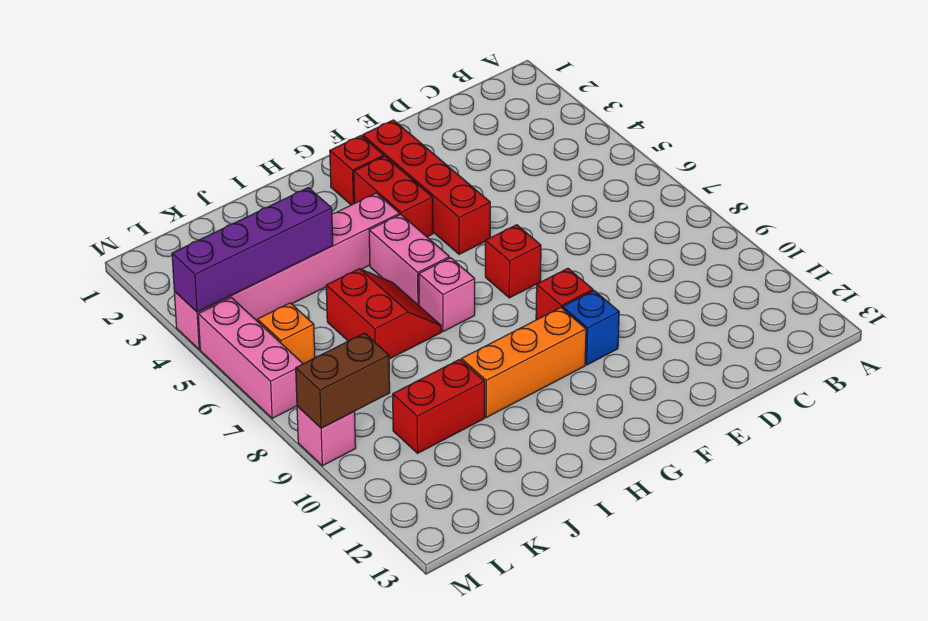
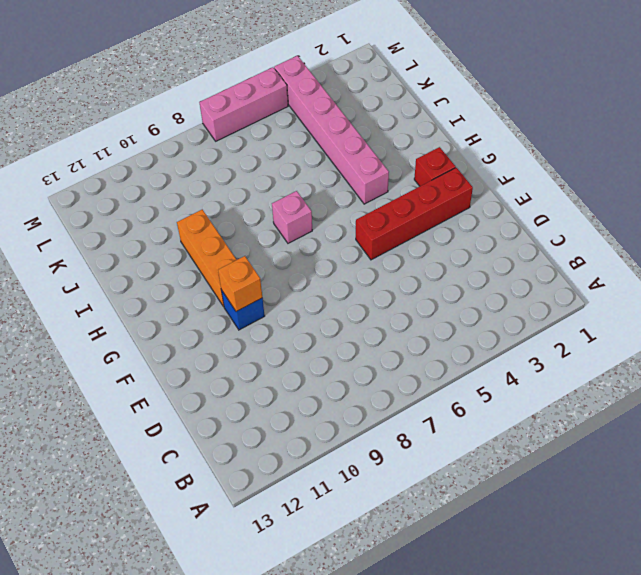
orange brick F10 level 2 -> orange brick L6 level 1
none -> red brick F7 level 1
none -> red brick F9 level 1
none -> red brick G3:G4 level 1

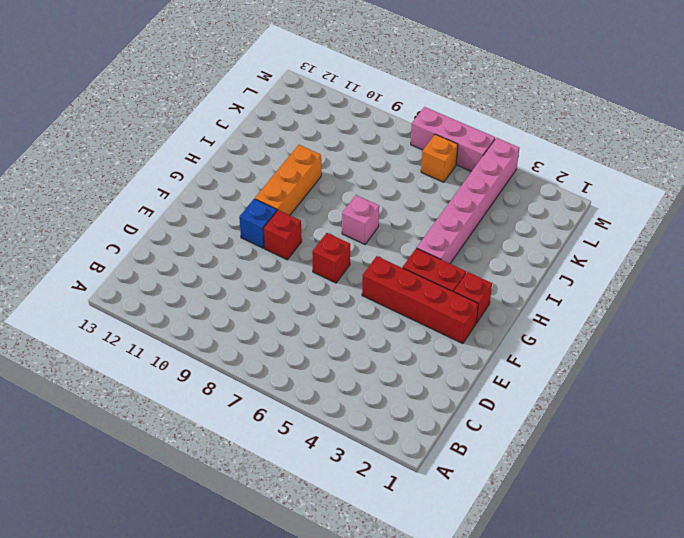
none -> pink brick H5:H6 level 1
none -> red slope I6:J7 level 1 top J
none -> red brick J10:K10 level 1

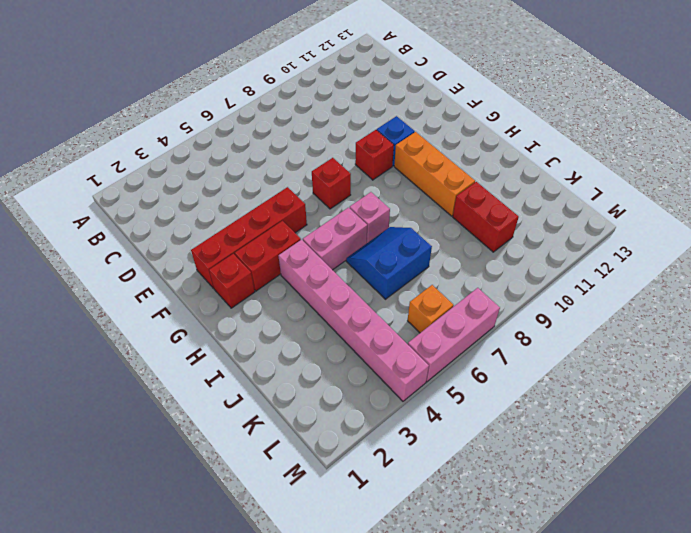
blue slope I6:J7 level 1 top J -> red slope I6:J7 level 1 top J
none -> pink brick M9 level 1
none -> purple brick J4:M4 level 2
none -> brown brick L9:M9 level 2

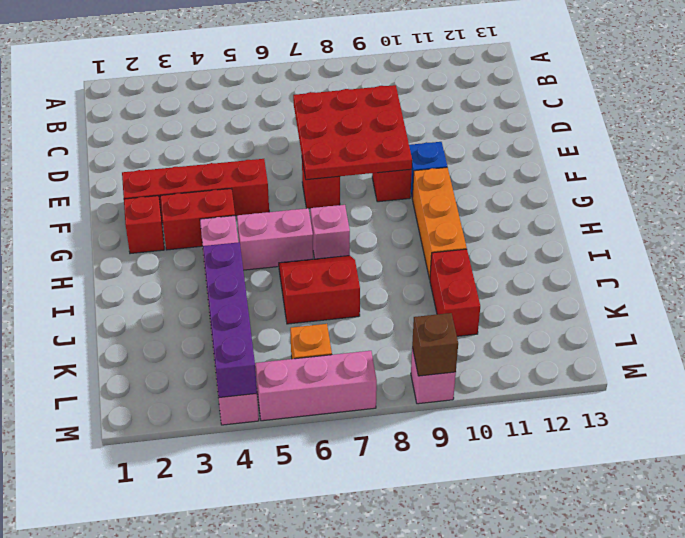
red plate D7:F9 level 2 -> none
brown brick M9 level 2 -> brown brick L9:M9 level 2

